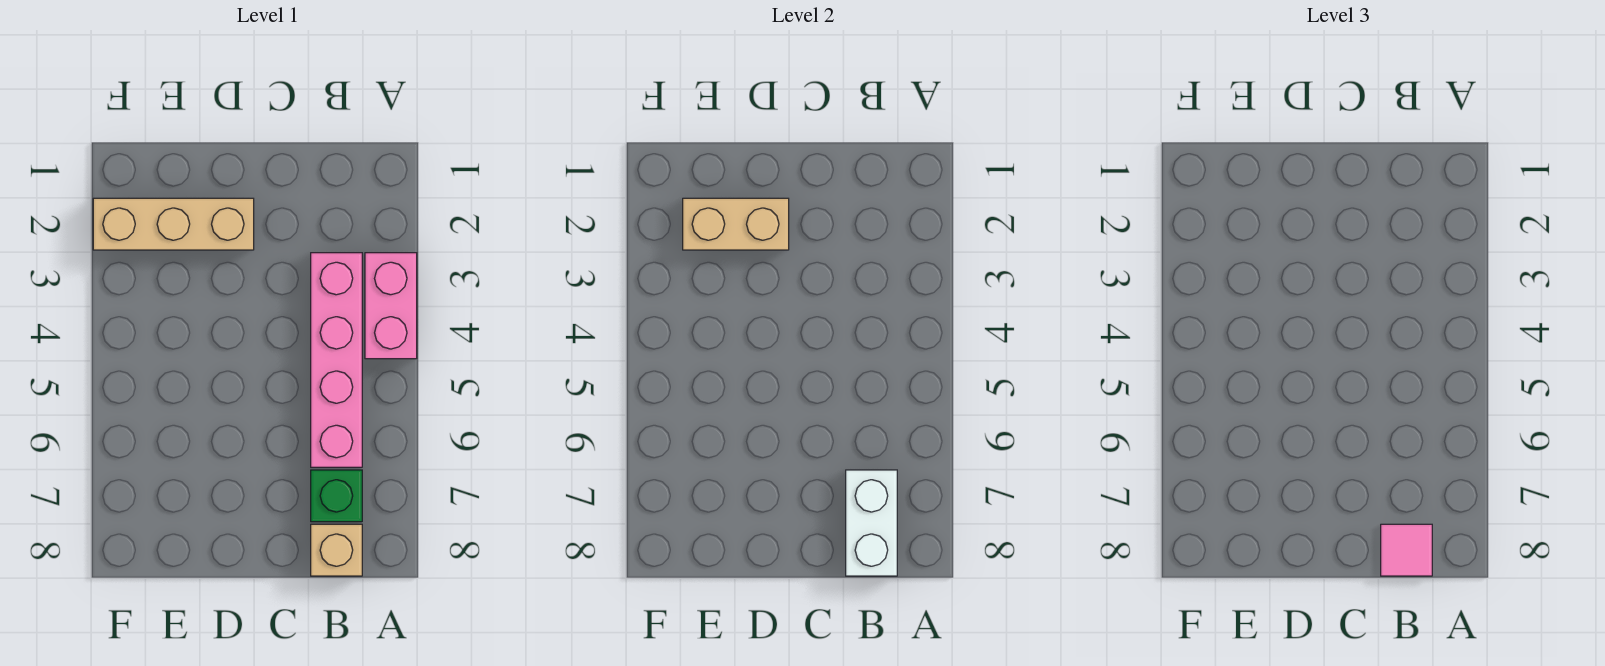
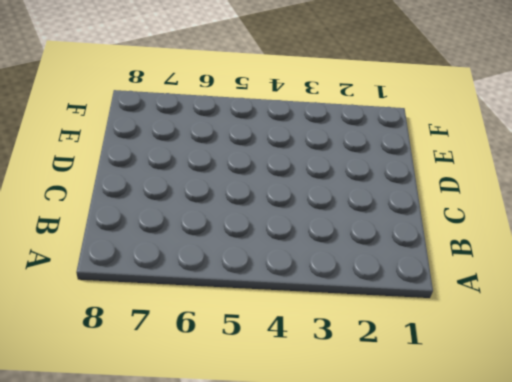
none -> pink brick A3:A4 level 1
none -> pink brick B3:B6 level 1

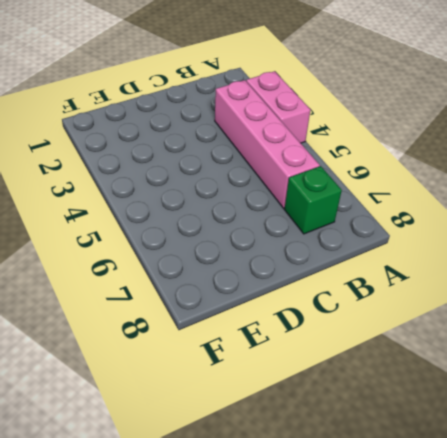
none -> tan brick B8 level 1
none -> tan brick D2:F2 level 1

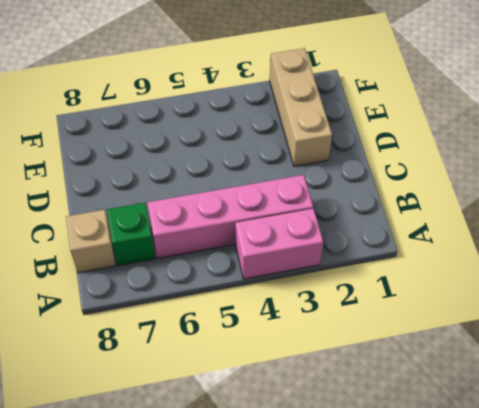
none -> white brick B7:B8 level 2
none -> tan brick D2:E2 level 2

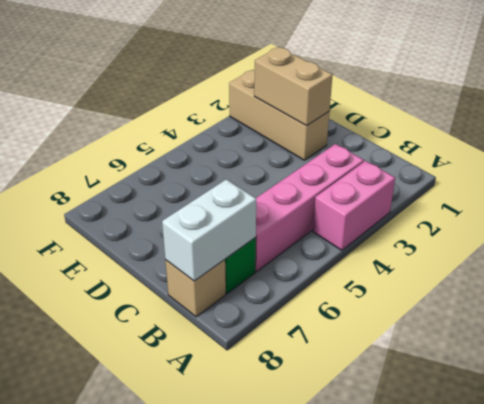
none -> pink tile B8 level 3

